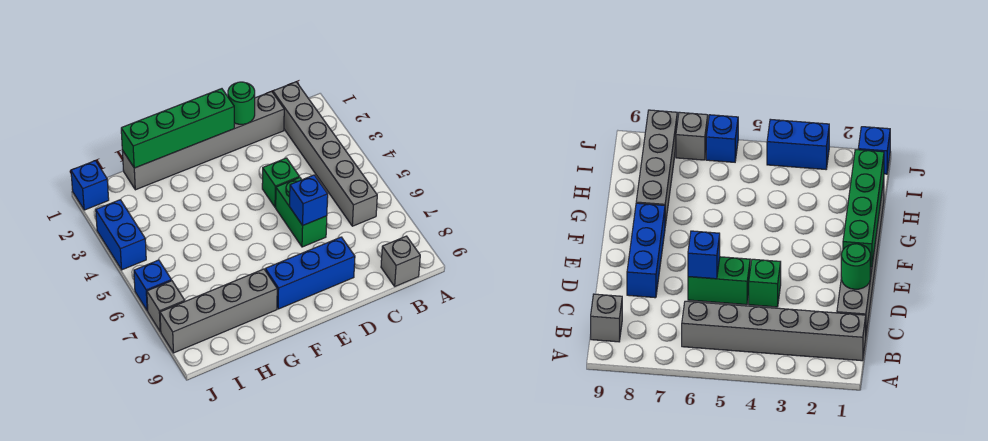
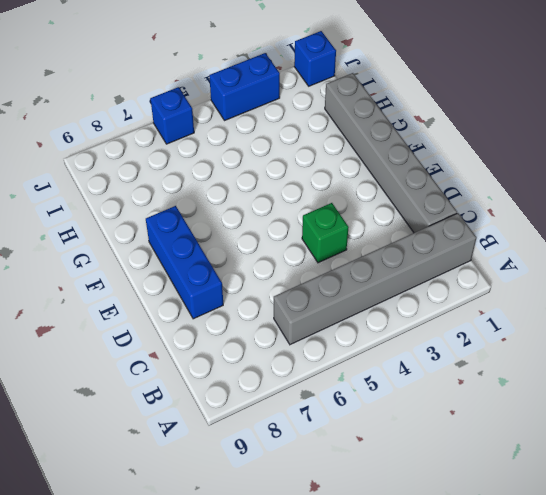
none -> grey brick B9 level 1
none -> green brick D5:D6 level 1
none -> grey brick G8:J8 level 1

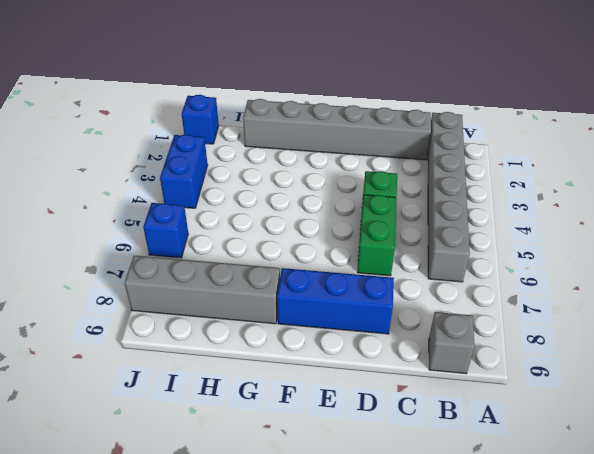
none -> grey brick J7 level 1
none -> green round brick D1 level 2
none -> blue brick D6 level 2

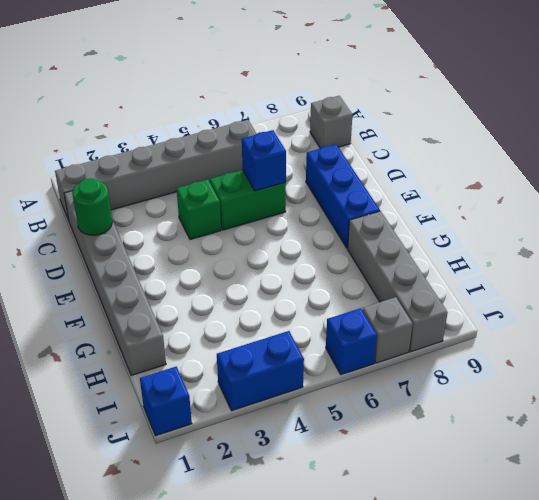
none -> green brick E1:H1 level 2

